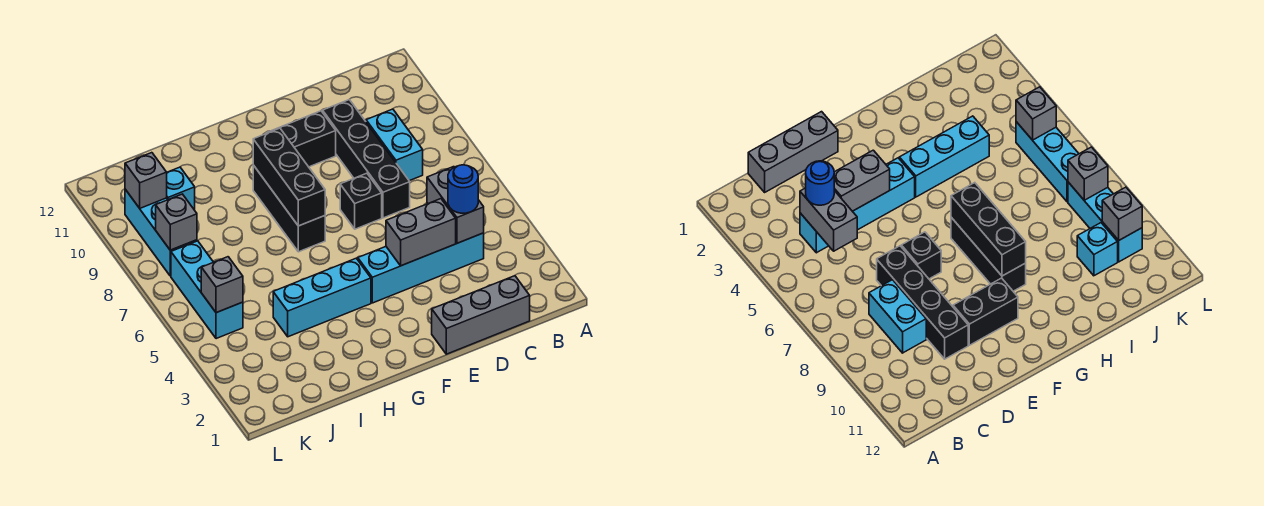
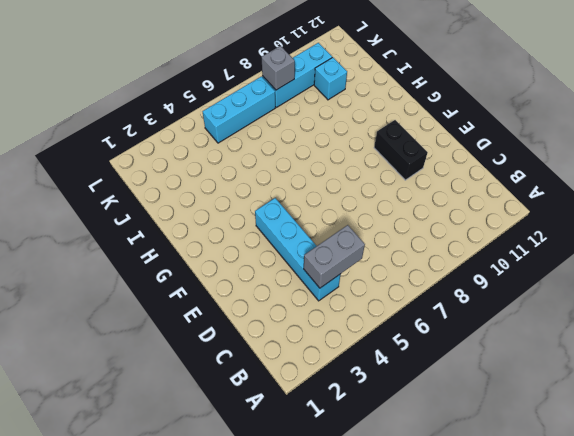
none -> grey brick C1:E1 level 1
none -> cyan brick C8:C9 level 1
none -> black brick D7:D10 level 1

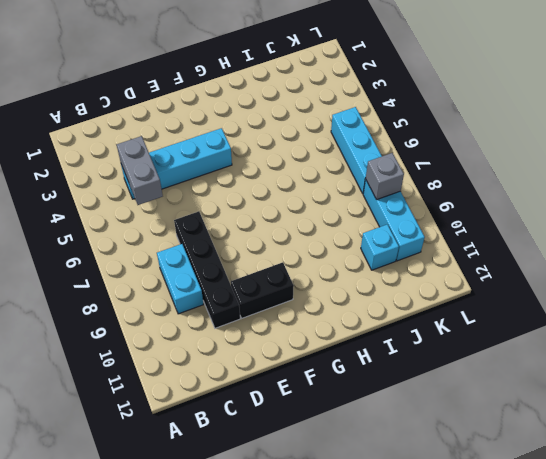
none -> grey brick C1:E1 level 1
none -> black brick E7 level 1
none -> cyan brick G4:I4 level 1

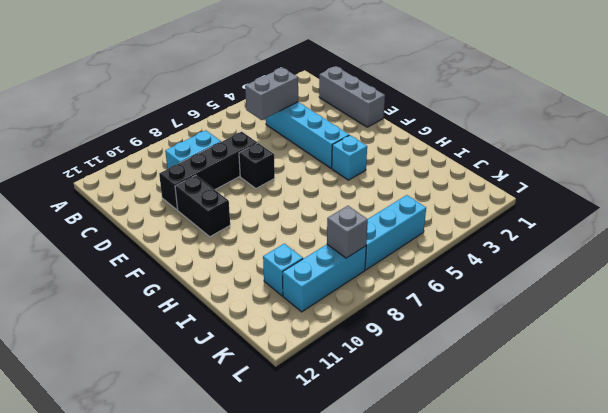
cyan brick G4 level 1 -> cyan brick G4:I4 level 1
none -> black brick G7:G9 level 1
none -> grey brick D4:E4 level 2
none -> black brick G7:G9 level 2

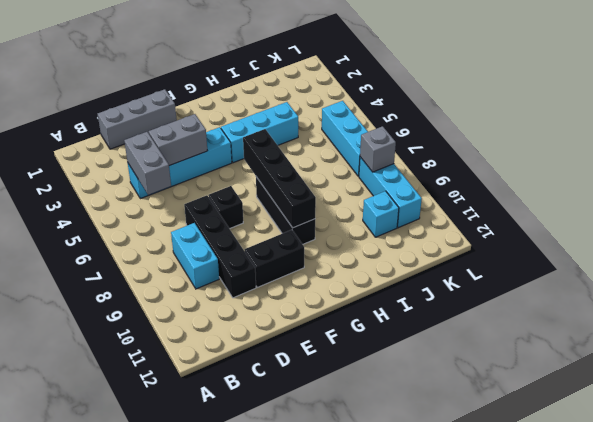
black brick G6:G9 level 2 -> black brick G7:G9 level 2
none -> grey brick K5 level 2
none -> grey brick K10 level 2
none -> blue round brick C4 level 3

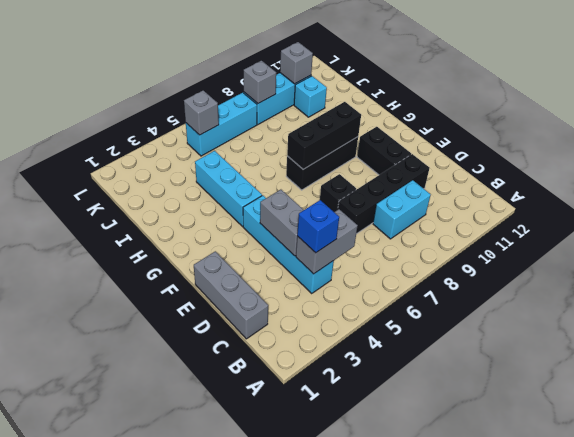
blue brick C4 level 3 -> blue round brick C4 level 3

